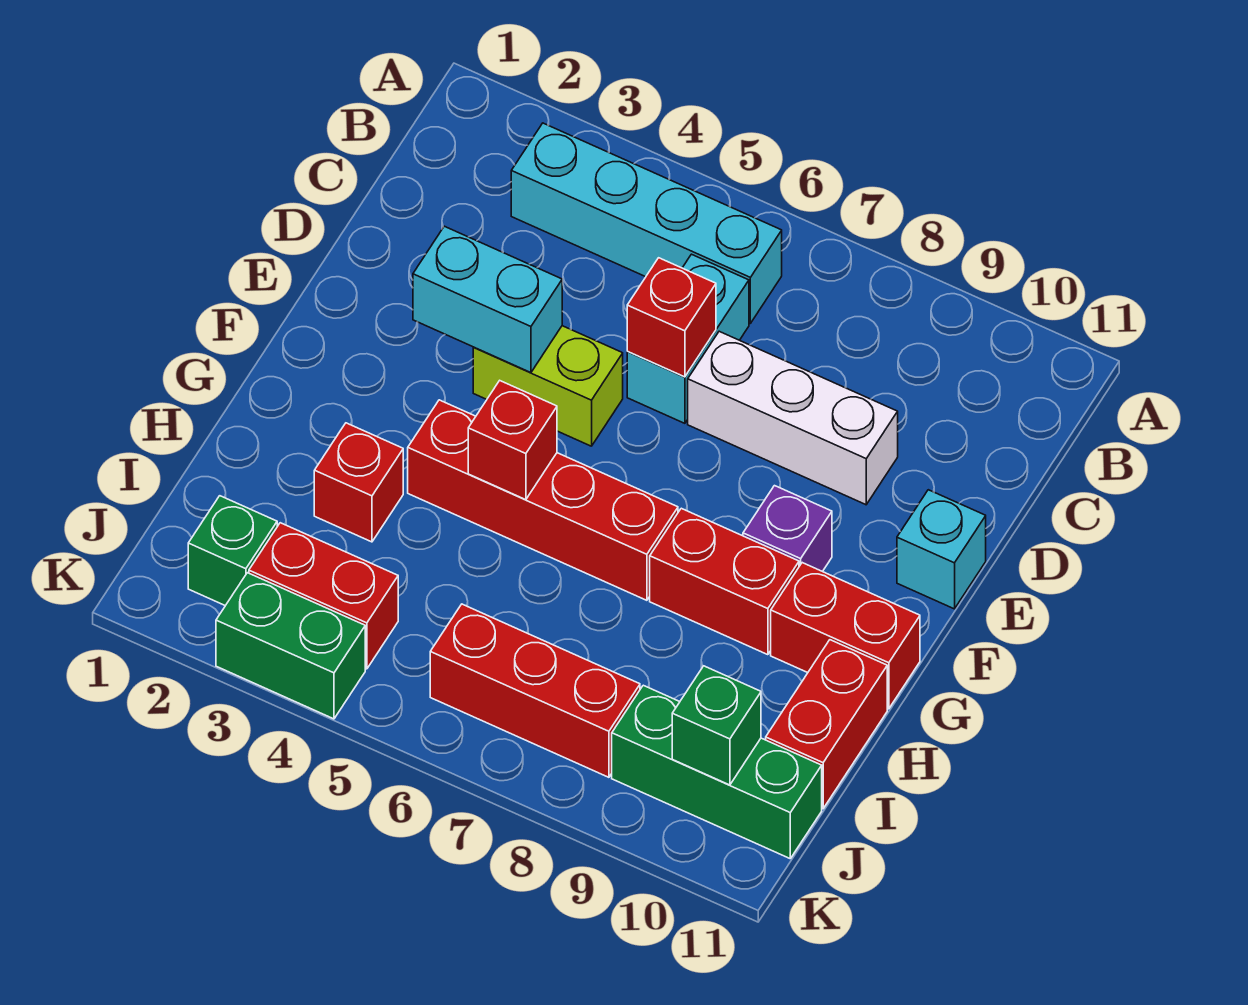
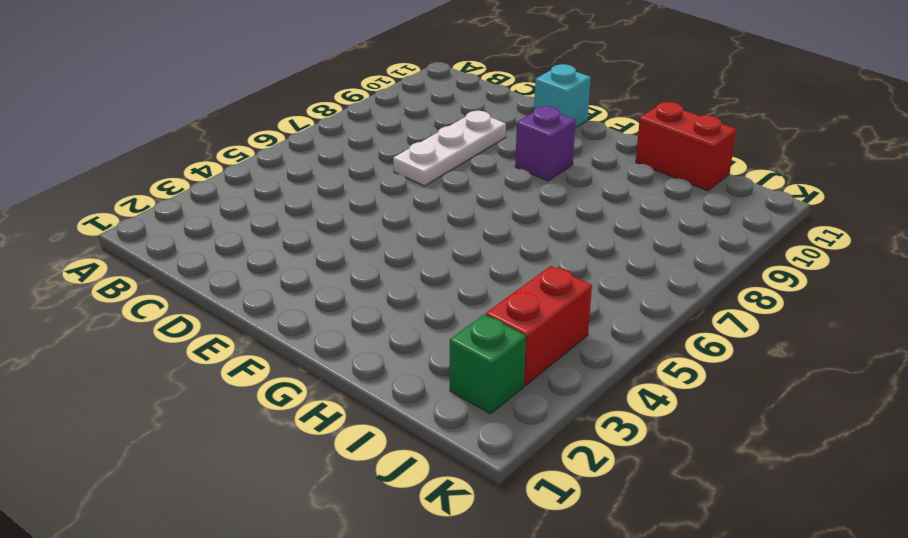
white plate D7:D9 level 1 -> white brick D7:D9 level 1
none -> cyan brick B3:B6 level 1
none -> cyan brick C6:D6 level 1
none -> lime brick E4:E5 level 1

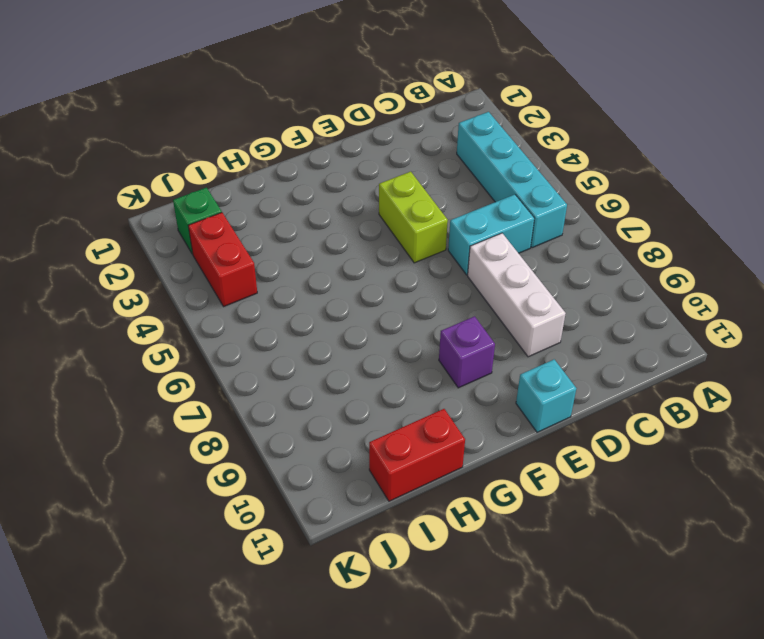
none -> red brick G4:G7 level 1
none -> red brick G8:G9 level 1
none -> red brick G10:G11 level 1

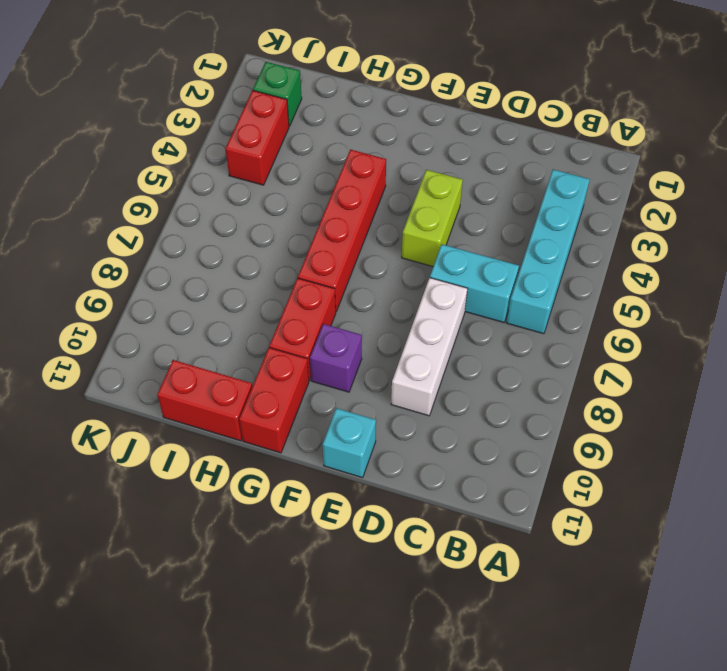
none -> red brick H3 level 1
none -> red brick J6:J8 level 1
none -> green brick J9:J11 level 1

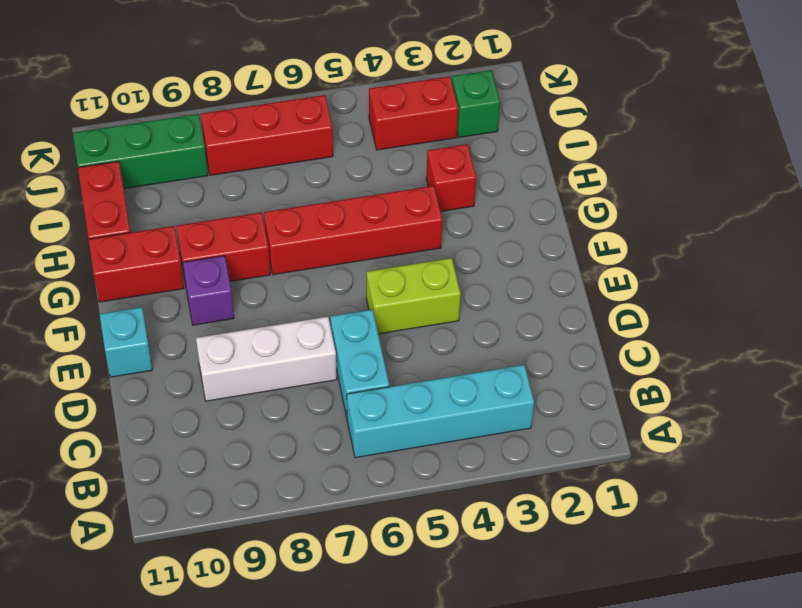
none -> green brick K3:K4 level 1
none -> red brick D6 level 2
none -> cyan brick E3:E4 level 2

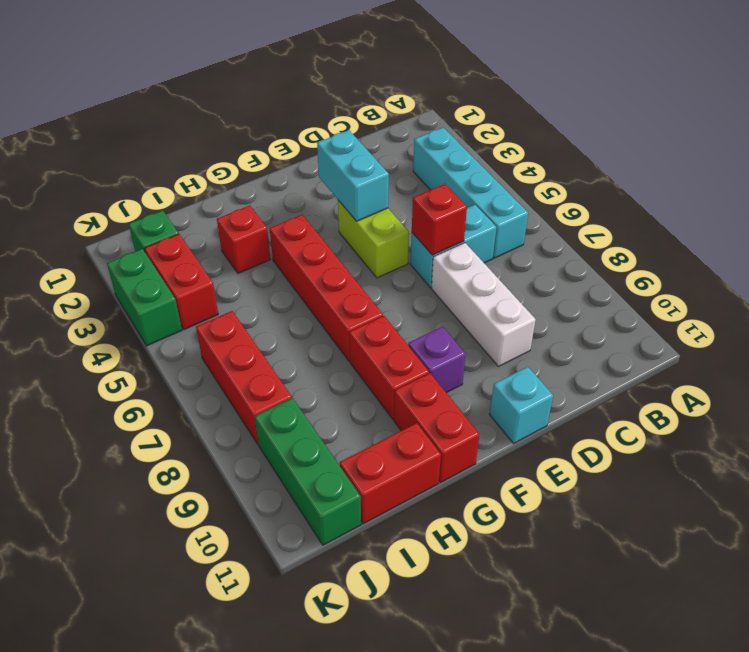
none -> red brick G5 level 2
none -> green brick J10 level 2

